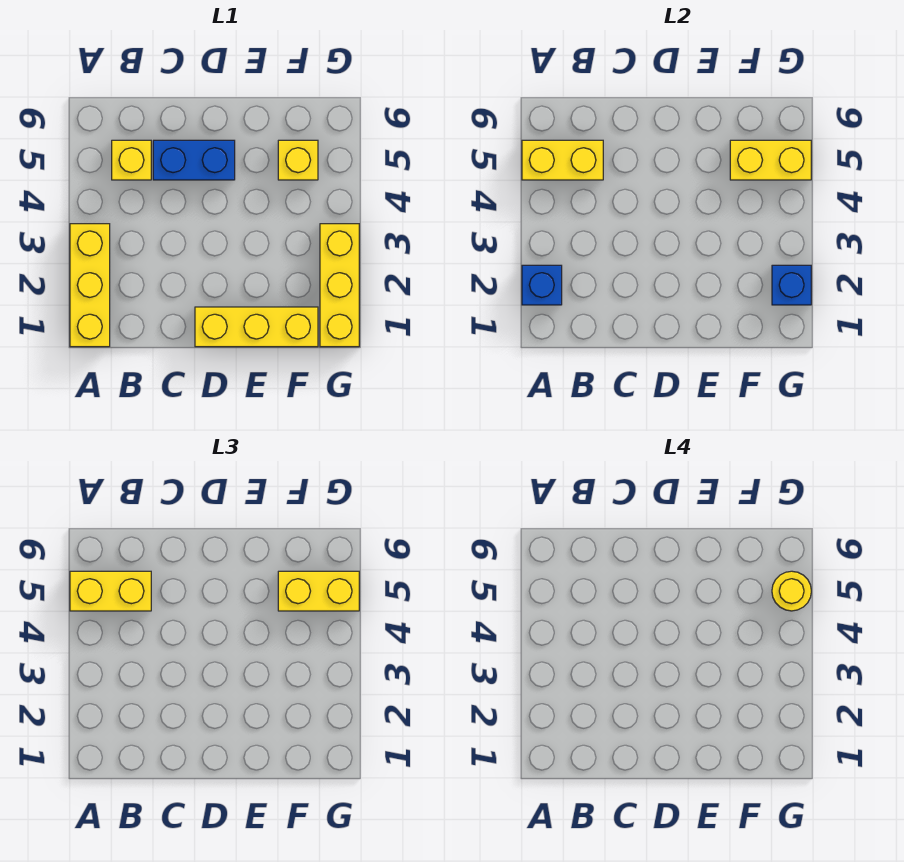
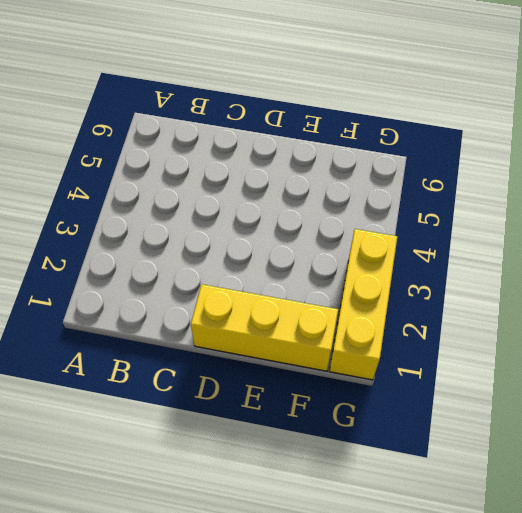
none -> yellow brick A1:A3 level 1
none -> yellow brick B5 level 1
none -> blue brick C5:D5 level 1

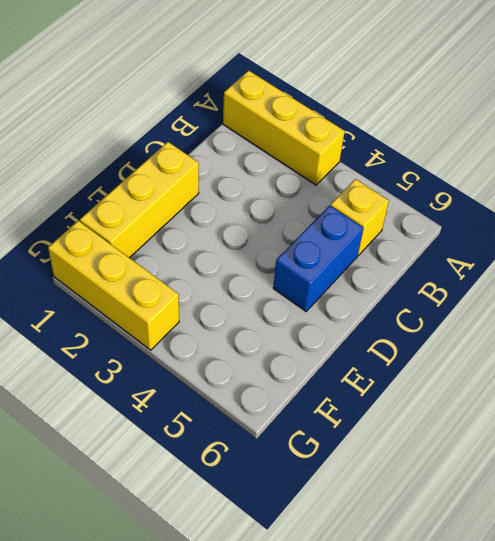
none -> yellow brick F5 level 1
none -> blue brick A2 level 2
none -> yellow brick A5:B5 level 2

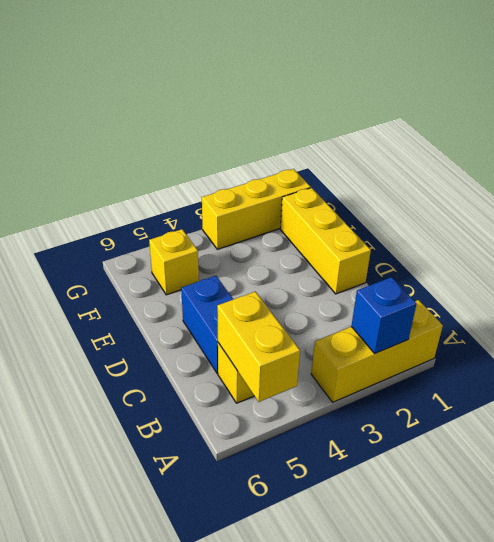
none -> yellow brick F5:G5 level 2
none -> blue brick G2 level 2
none -> yellow brick A5:B5 level 3

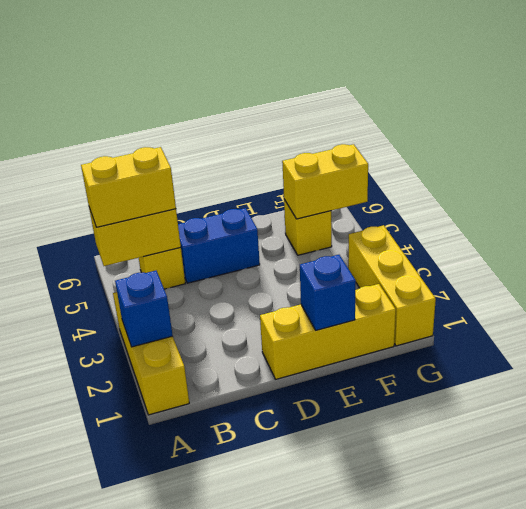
blue brick E1 level 2 -> blue brick G2 level 2
none -> yellow brick F5:G5 level 3
none -> yellow round brick G5 level 4

